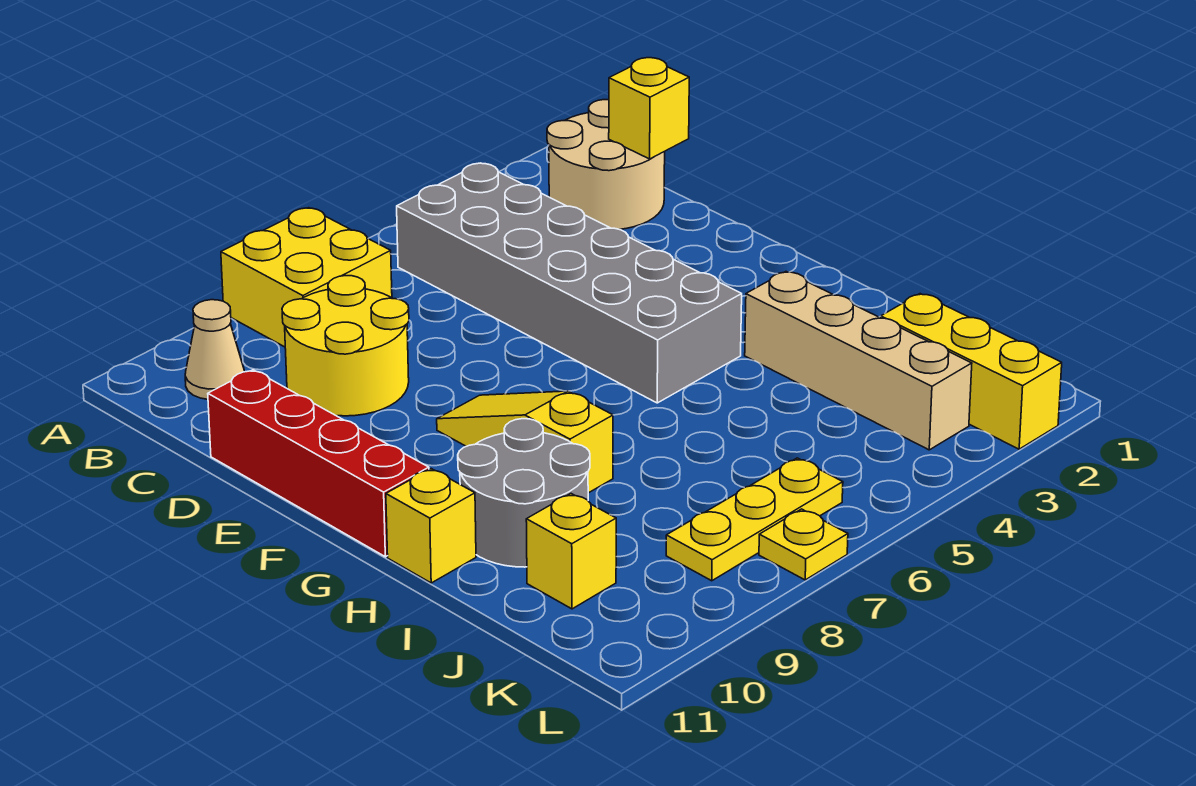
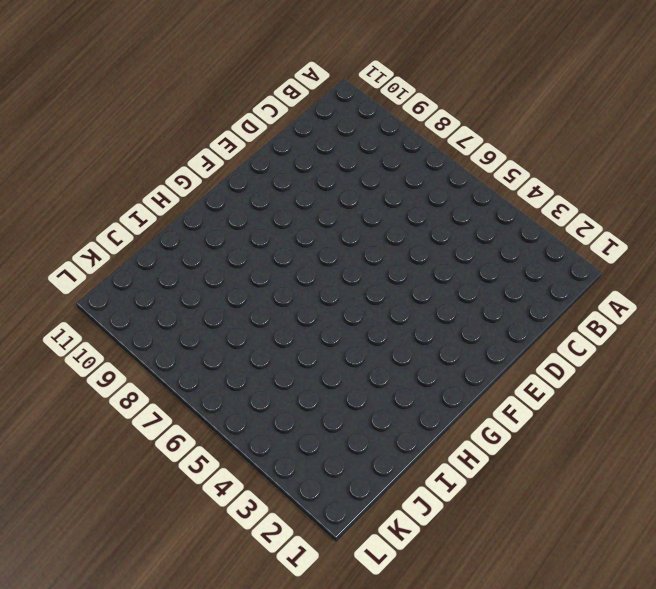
none -> yellow brick A7:B8 level 1
none -> tan round brick B1:C2 level 1
none -> grey brick B4:G5 level 1

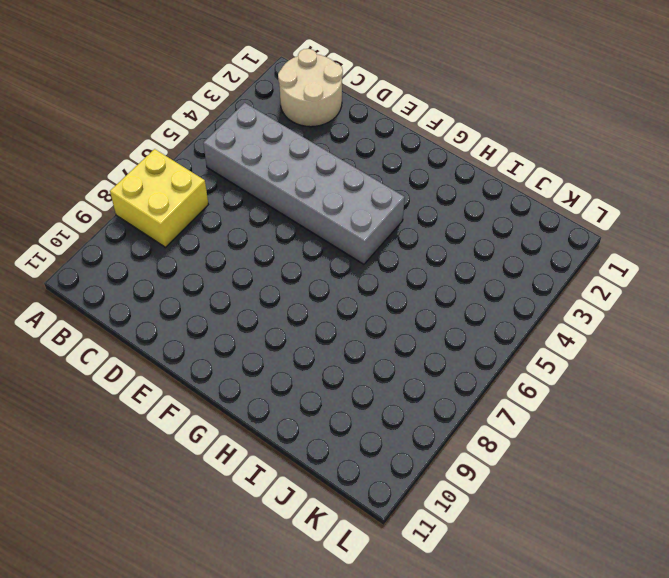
none -> tan cone B10 level 1
none -> yellow round brick C8:D9 level 1
none -> red brick D11:G11 level 1

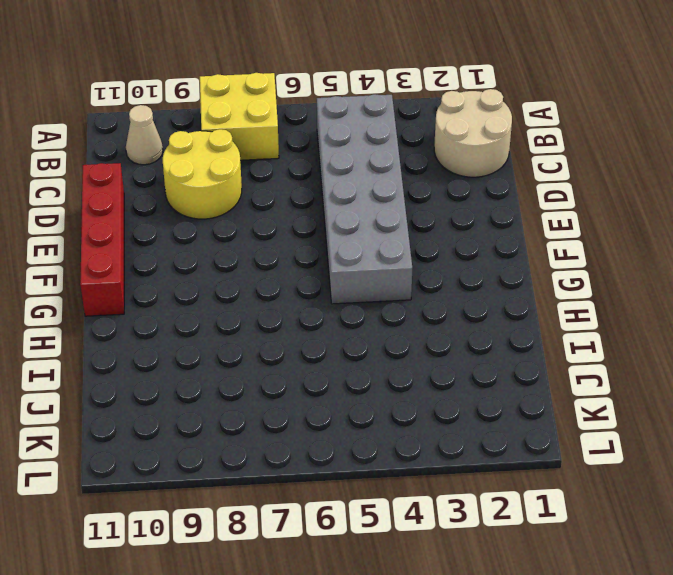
none -> yellow slope F8:H8 level 1 top H
none -> tan brick H3:K3 level 1
none -> grey round brick H9:I10 level 1

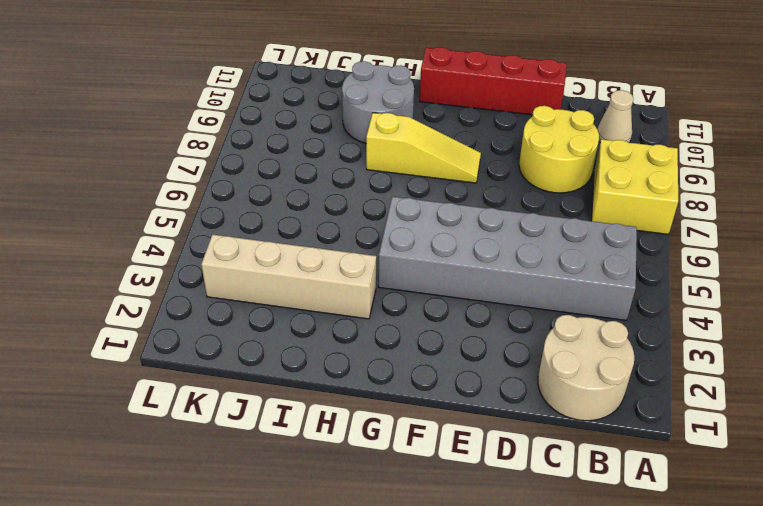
none -> yellow brick H11 level 1
none -> yellow brick J2:L2 level 1
none -> yellow brick J10 level 1

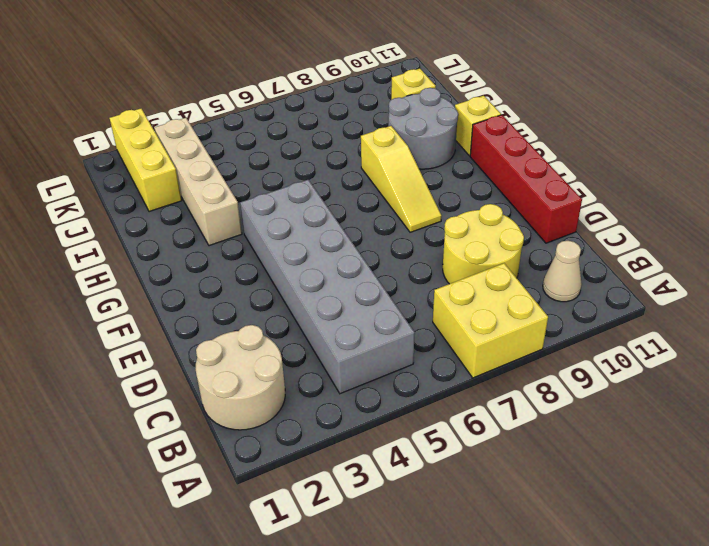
none -> yellow plate K6:K8 level 1
none -> yellow plate L7 level 1
none -> yellow brick C1 level 2

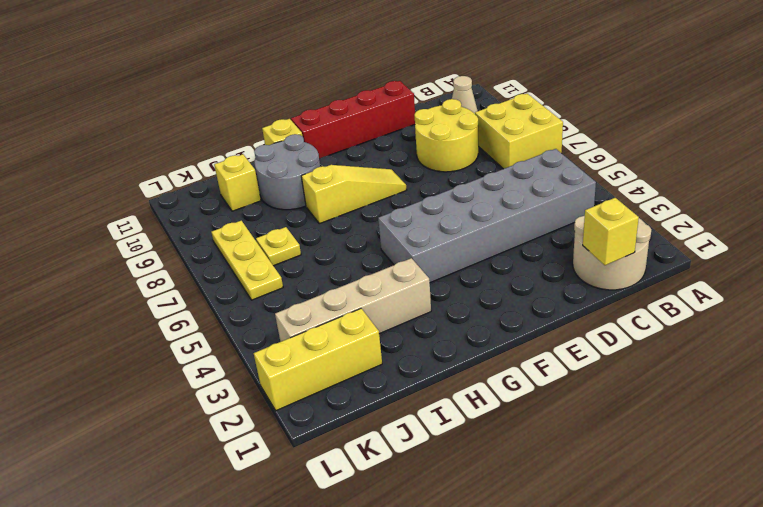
yellow plate J7 level 1 -> yellow plate L7 level 1

